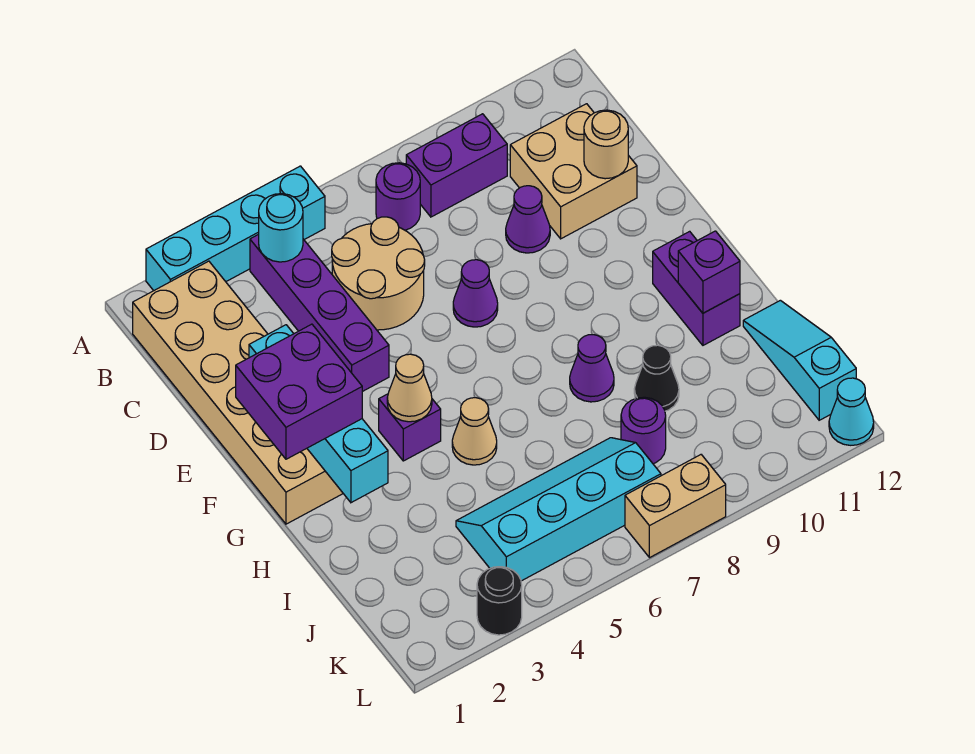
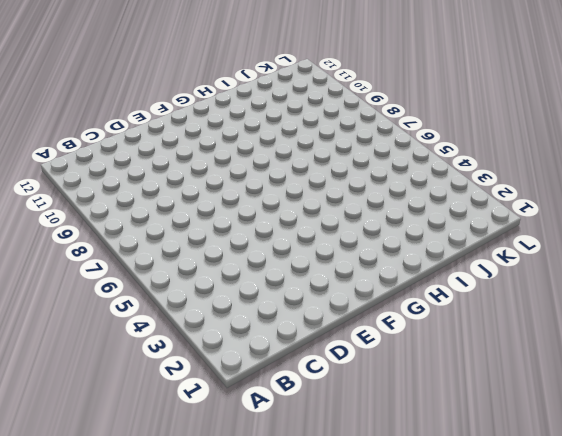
none -> cyan brick A2:A5 level 1
none -> tan brick B1:G2 level 1
none -> purple brick B4:E4 level 1

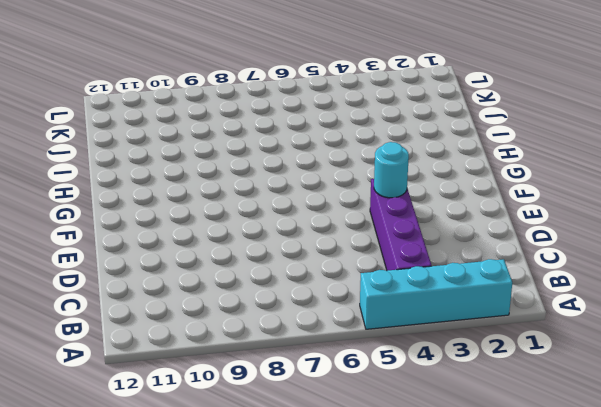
cyan round brick E4 level 2 -> cyan round brick B4 level 2
none -> tan brick B1:G2 level 1
none -> purple round brick B7 level 1
none -> purple brick B8:B9 level 1

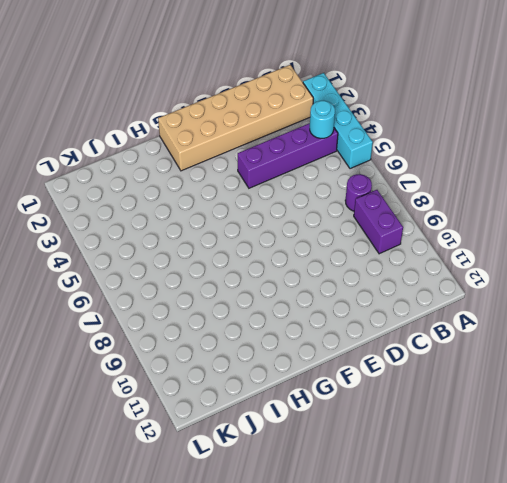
none -> tan round brick C5:D6 level 1
none -> tan brick C10:D11 level 1
none -> purple cone D9 level 1

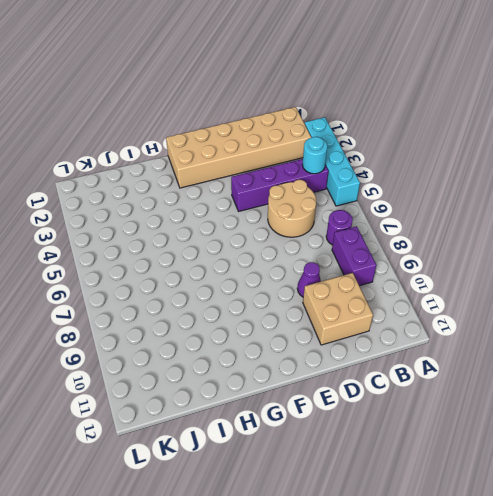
none -> purple cone E7 level 1
none -> purple brick G4 level 1
none -> purple brick G11:H11 level 1

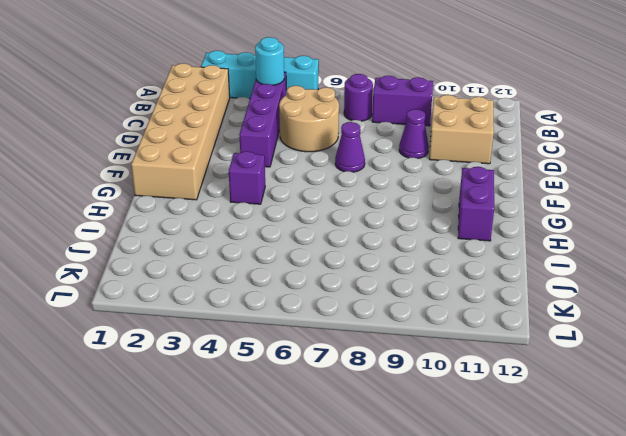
none -> tan cone H5 level 1
none -> purple cone H8 level 1
none -> black cone I9 level 1

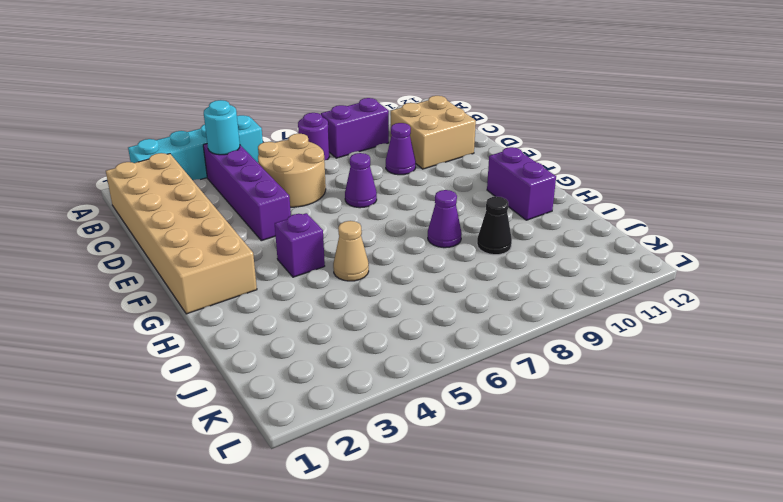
none -> cyan slope I12:K12 level 1 top K
none -> cyan slope J4:K7 level 1 top K
none -> purple round brick J8 level 1

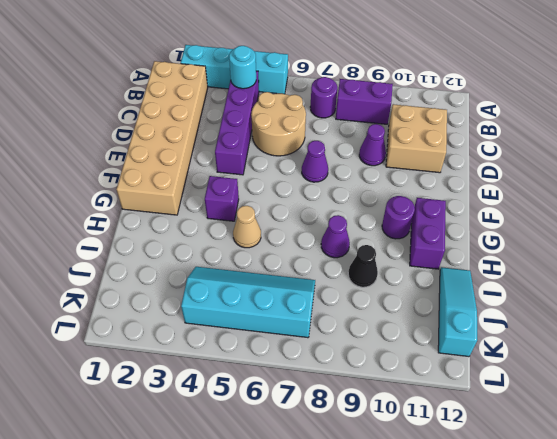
purple round brick G10 level 1 -> purple round brick J8 level 1
none -> black round brick L3 level 1
none -> tan brick L7:L8 level 1
none -> cyan cone L12 level 1

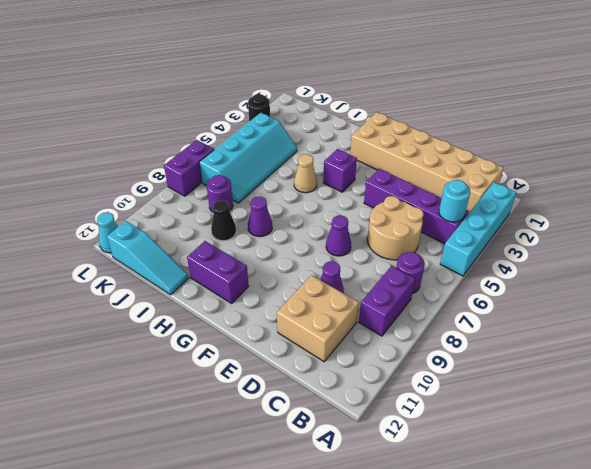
purple brick L7:L8 level 1 -> tan brick L7:L8 level 1
none -> tan round brick D11 level 2
none -> cyan brick E2:H2 level 2
none -> tan cone G4 level 2

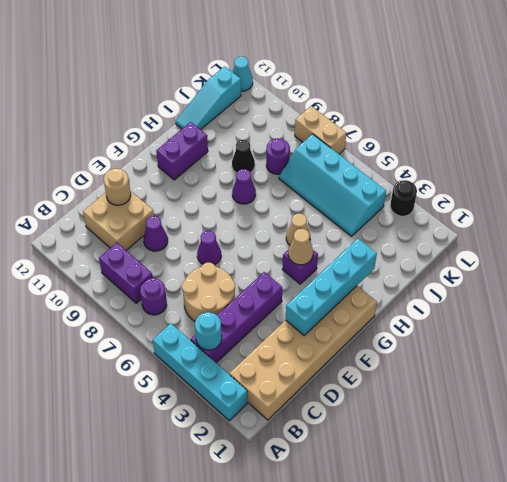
none -> purple brick H11 level 2
none -> purple brick F1:G2 level 3

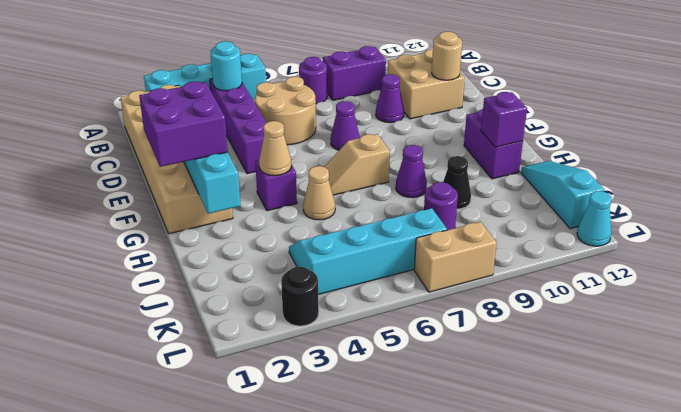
tan slope G6:G7 level 1 top 7 -> none

